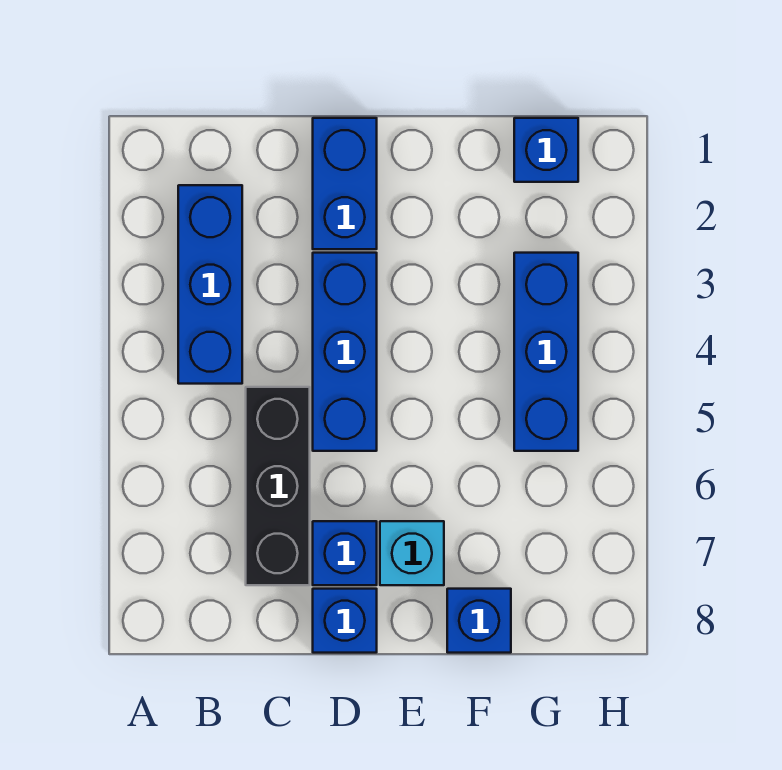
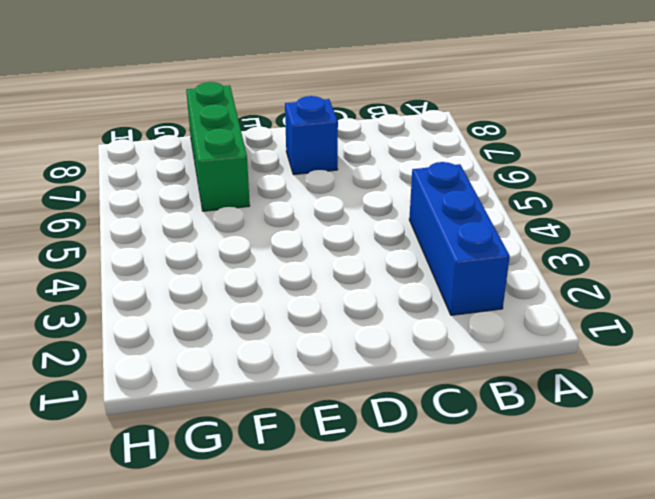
green brick F6:F8 level 1 -> blue brick F8 level 1
none -> black brick C5:C7 level 1
none -> blue brick D1:D2 level 1

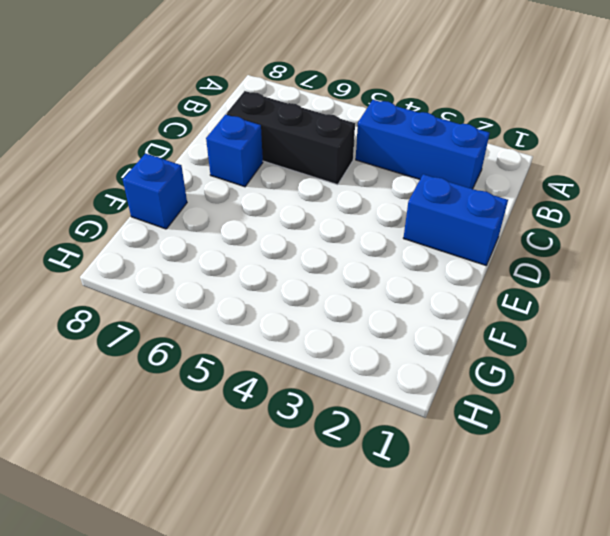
none -> blue brick D3:D5 level 1
none -> blue brick D8 level 1

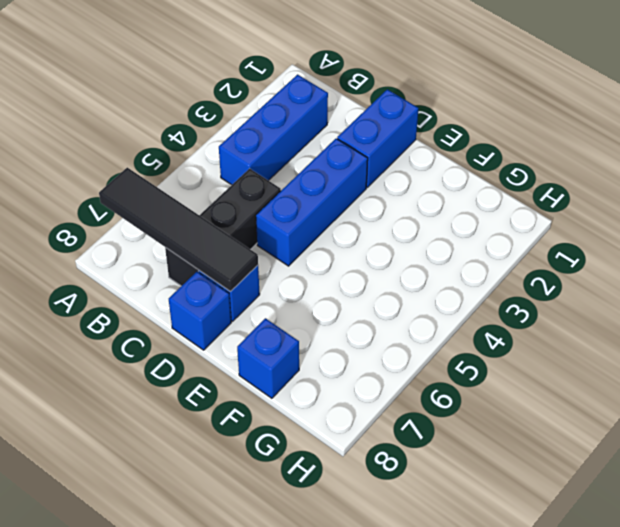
black tile A7:D7 level 2 -> none
none -> cyan brick E7 level 1
none -> blue brick G1 level 1

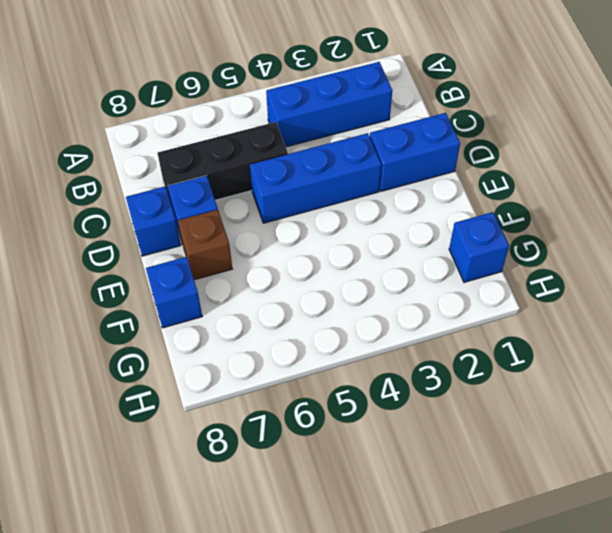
brown brick E7 level 1 -> cyan brick E7 level 1
none -> blue brick G3:G5 level 1

